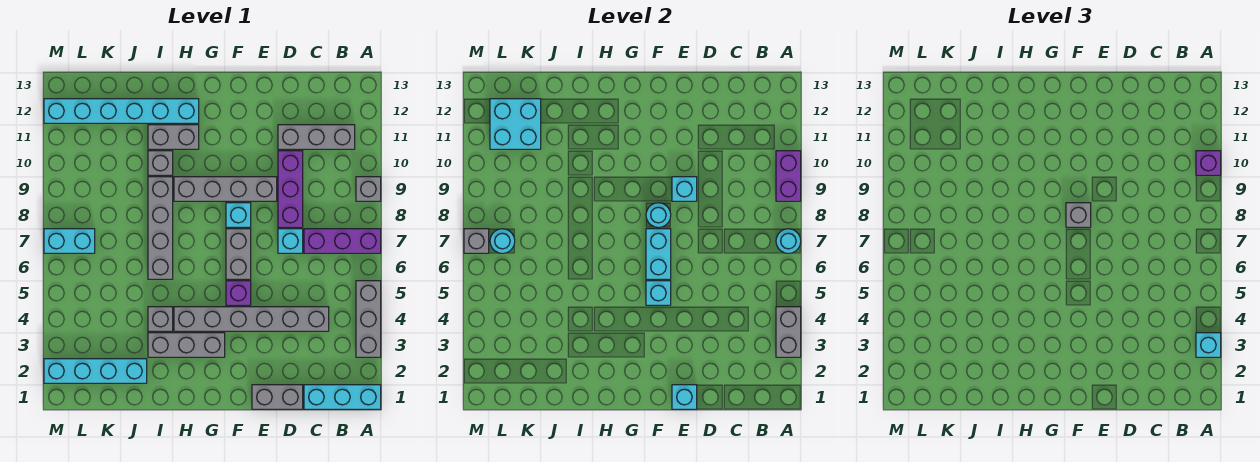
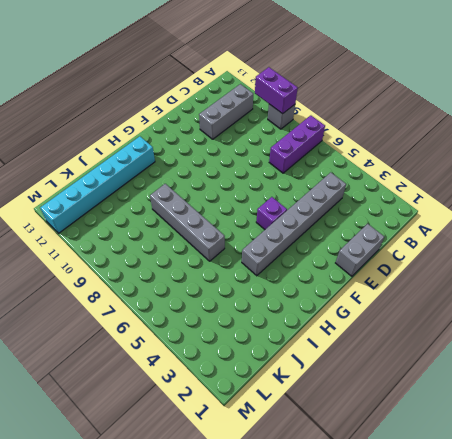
none -> cyan brick A1:C1 level 1
none -> grey brick A3:A5 level 1
none -> cyan brick D7 level 1
none -> purple brick D8:D10 level 1

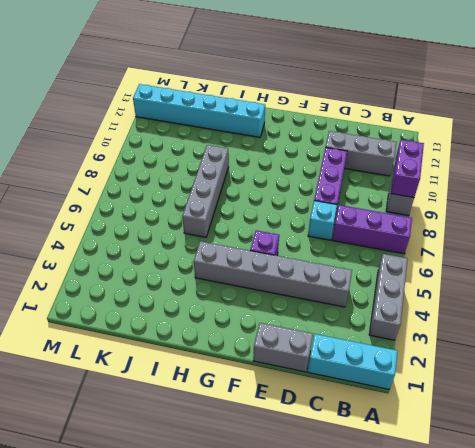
none -> grey brick E9:H9 level 1
none -> grey brick F6:F7 level 1
none -> cyan brick F8 level 1
none -> grey brick G3:I3 level 1

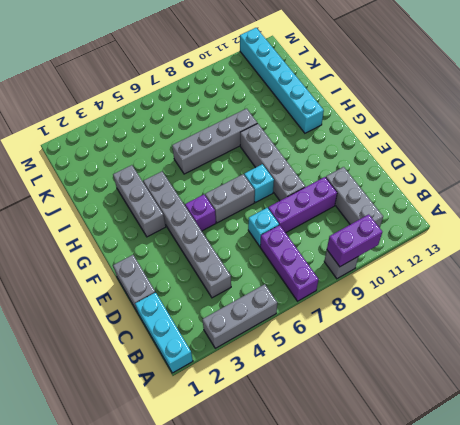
none -> grey brick H11:I11 level 1
none -> grey brick I4 level 1
none -> grey brick I10 level 1
none -> cyan brick J2:M2 level 1

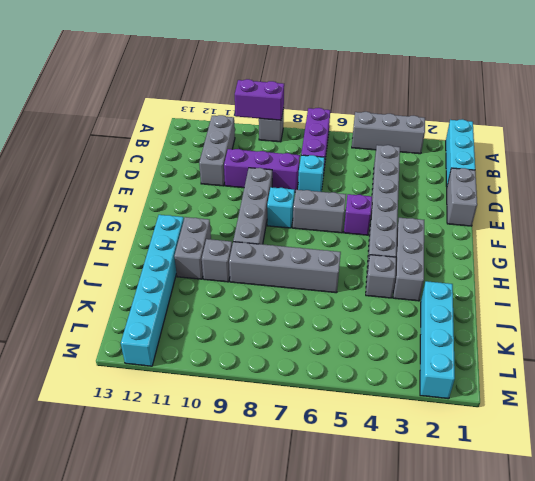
none -> cyan brick L7:M7 level 1
none -> grey brick A3:A4 level 2
none -> cyan round brick A7 level 2
none -> cyan brick E1 level 2

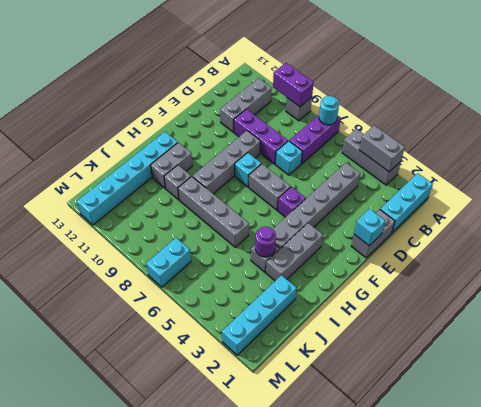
purple round brick I4 level 2 -> none
none -> cyan brick E9 level 2
none -> cyan brick F5 level 2
none -> cyan brick F6:F7 level 2
none -> cyan round brick F8 level 2

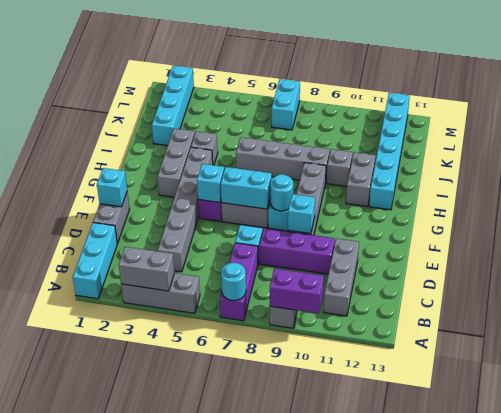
none -> cyan brick K11:L12 level 2
none -> cyan round brick L7 level 2
none -> grey brick M7 level 2
none -> cyan brick A3 level 3

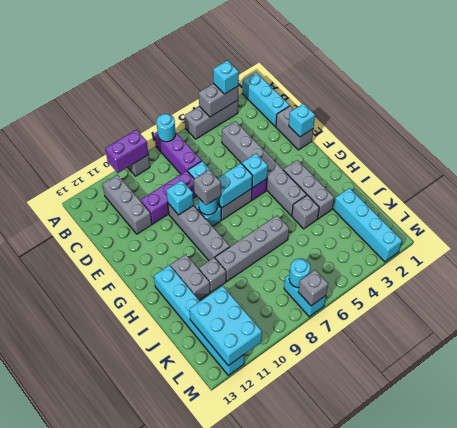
cyan brick K11:M12 level 2 -> cyan brick K11:L12 level 2
none -> purple brick A10 level 3

